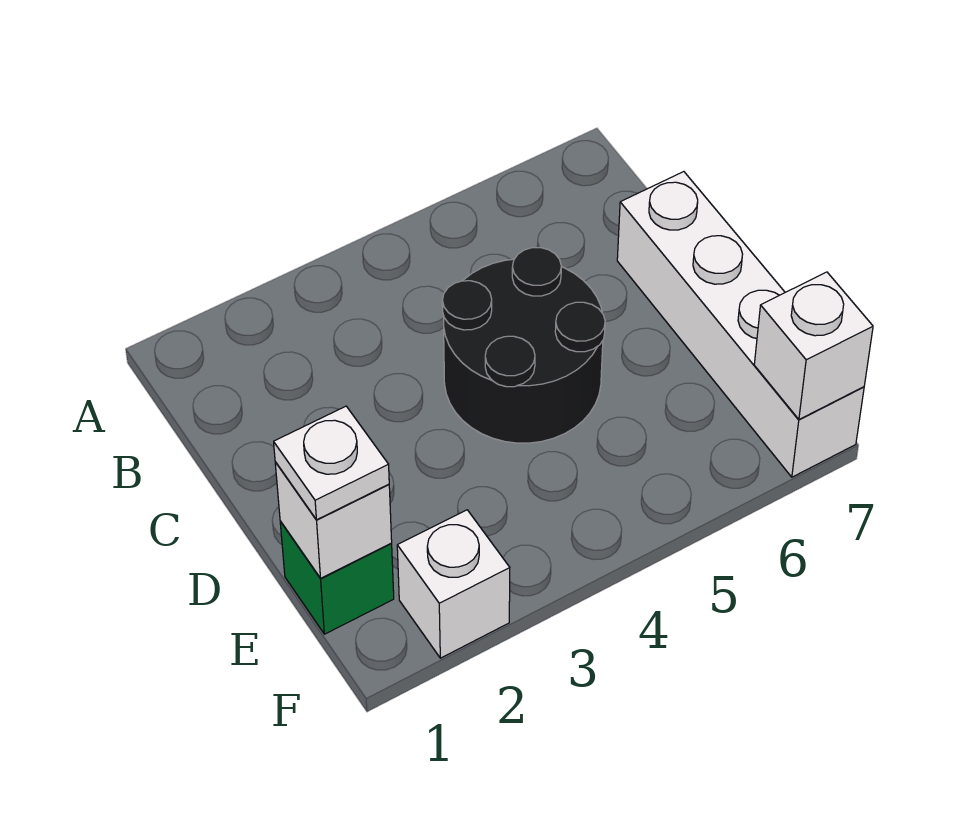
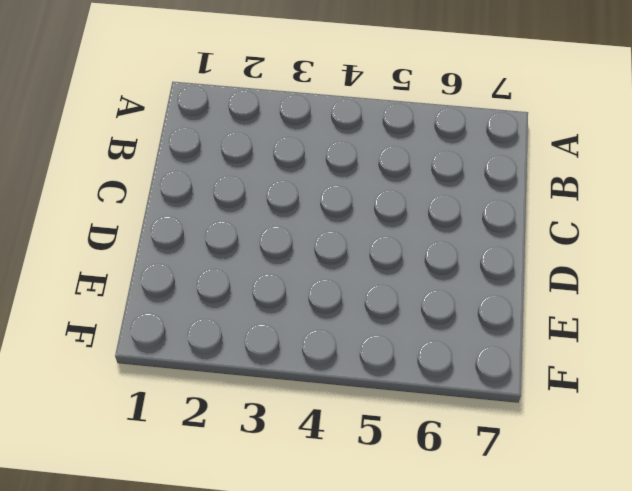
none -> black round brick C4:D5 level 1
none -> white brick C7:F7 level 1

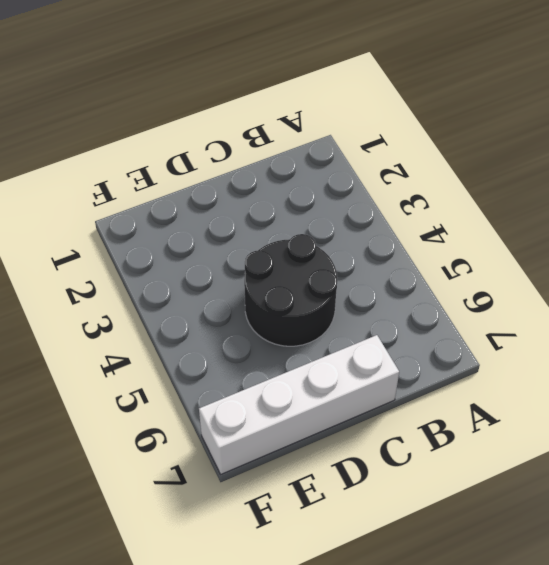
none -> green brick E1 level 1
none -> white brick F2 level 1

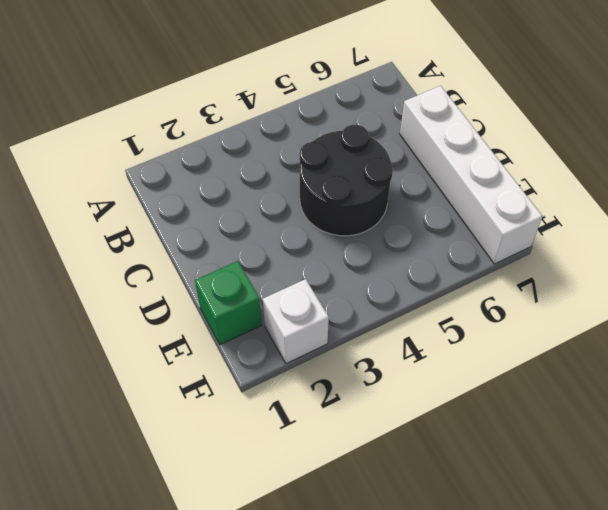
none -> white brick E1 level 2
none -> white brick F7 level 2

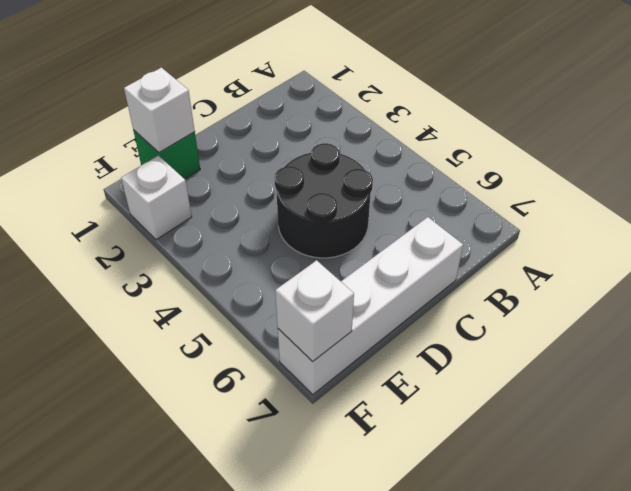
none -> white plate E1 level 3

